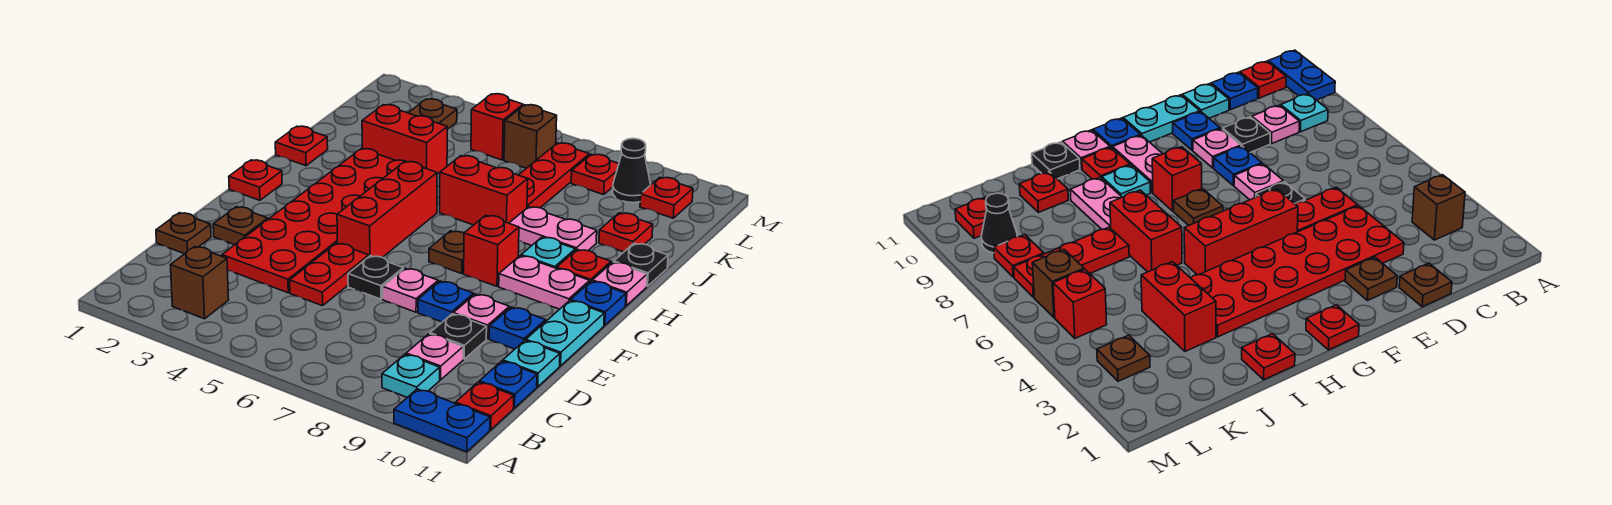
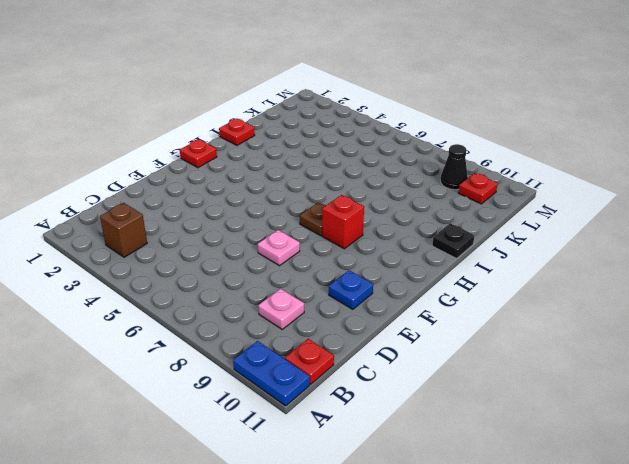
none -> cyan plate B9 level 1
none -> blue plate C11 level 1
none -> brown plate D1 level 1
none -> red plate D3:I4 level 1

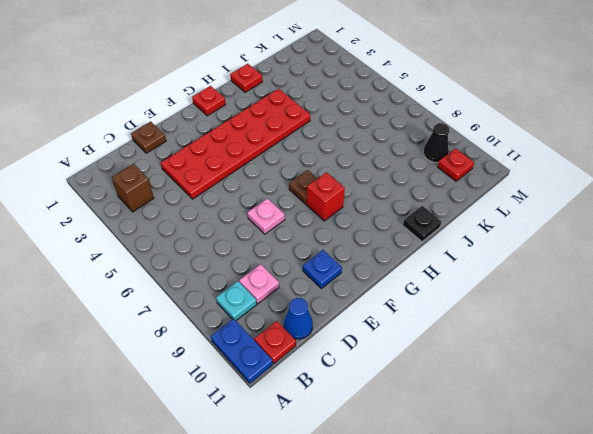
blue cone C11 level 1 -> blue plate C11 level 1
none -> red plate D5:E5 level 1
none -> black plate D9 level 1
none -> cyan plate D11 level 1
none -> brown plate E2 level 1

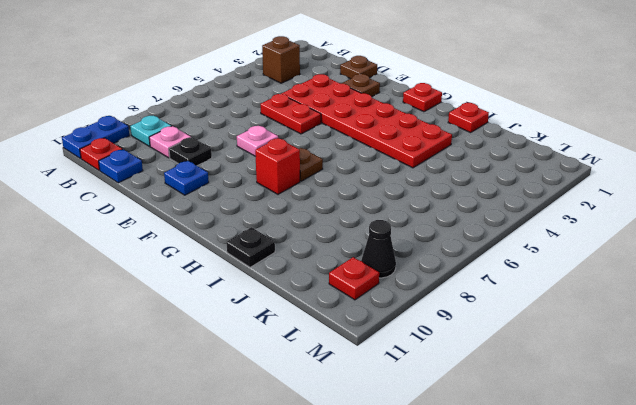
none -> cyan plate D11 level 1
none -> black plate E6 level 1
none -> blue plate E8 level 1
none -> pink plate E9 level 1

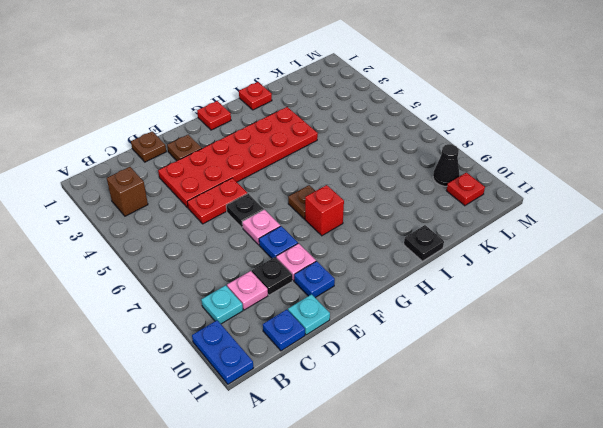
none -> red plate B11 level 1
none -> cyan plate E11:F11 level 1
none -> red brick F5:H5 level 1
none -> pink plate G9:G10 level 1

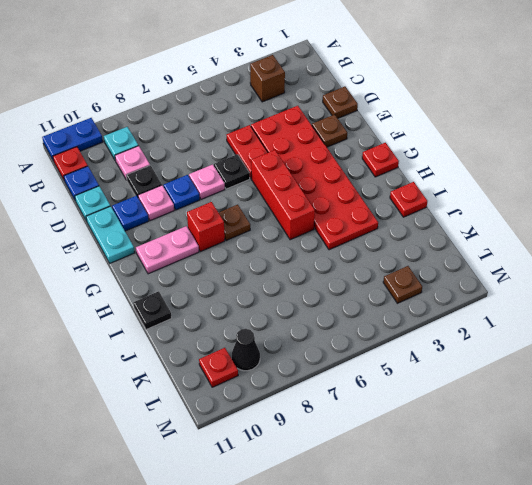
none -> blue plate G11 level 1
none -> cyan plate H9 level 1
none -> red plate H10 level 1
none -> pink plate H11 level 1

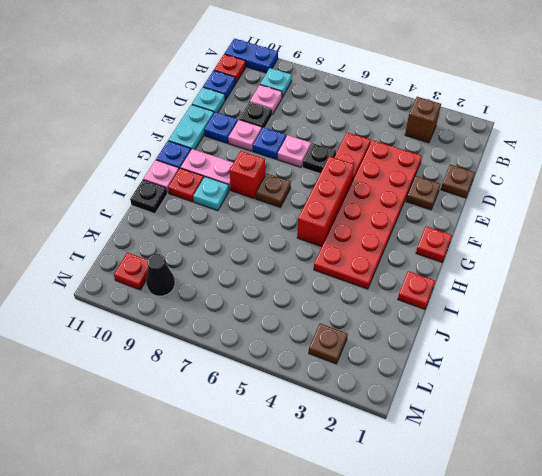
none -> red brick I6:I7 level 1
none -> pink plate I8:I9 level 1
none -> red brick J3:J4 level 1
none -> red plate J7:L7 level 1

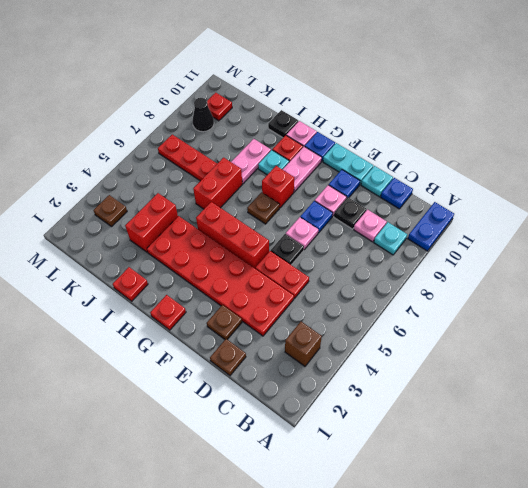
none -> red plate B11 level 1
none -> red plate J10 level 1
none -> red brick L5 level 1
none -> brown brick L6 level 1

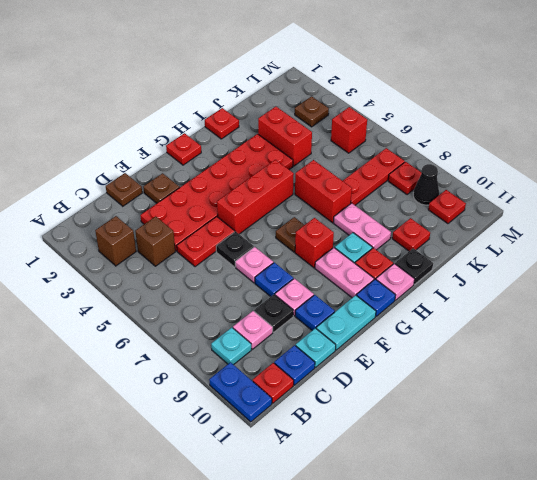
brown brick C4 level 1 -> brown brick L6 level 1

